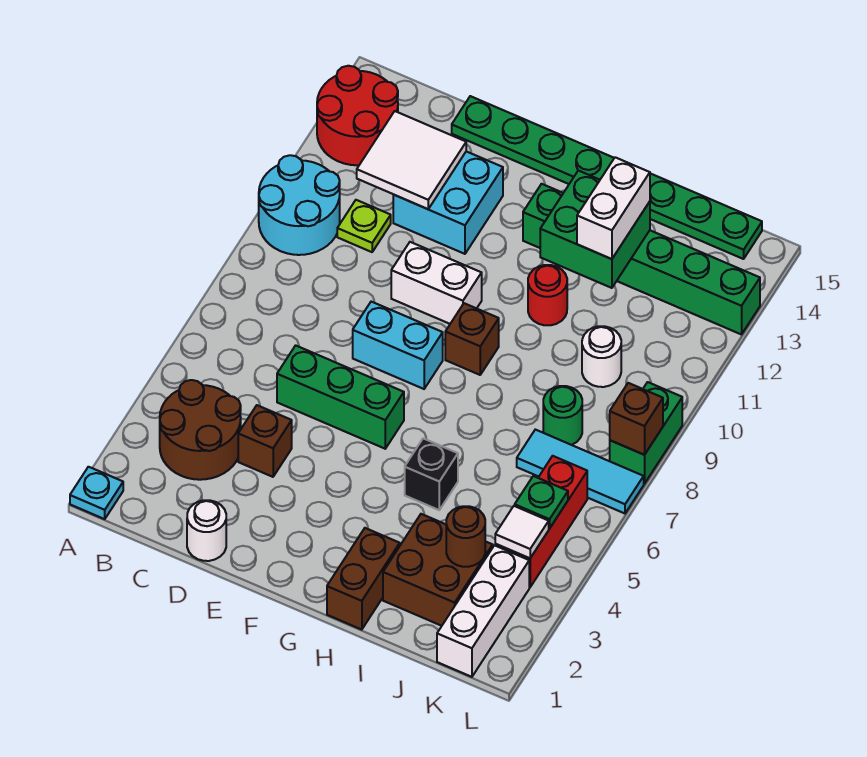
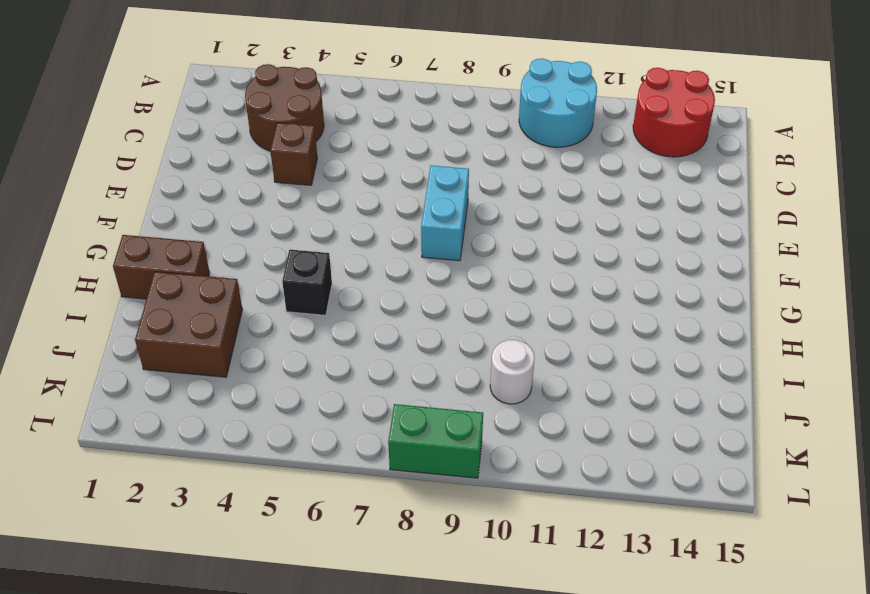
none -> cyan plate A1 level 1
none -> lime plate C11 level 1
none -> white round brick D1 level 1
none -> green brick D6:F6 level 1

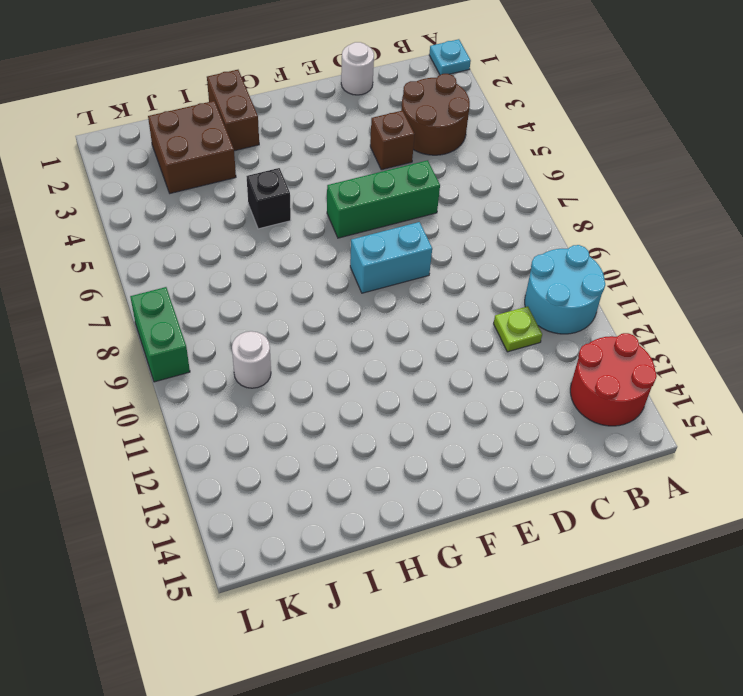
none -> cyan brick D12:E13 level 1
none -> green plate D15:K15 level 1
none -> white brick E10:F10 level 1
none -> brown brick G9 level 1

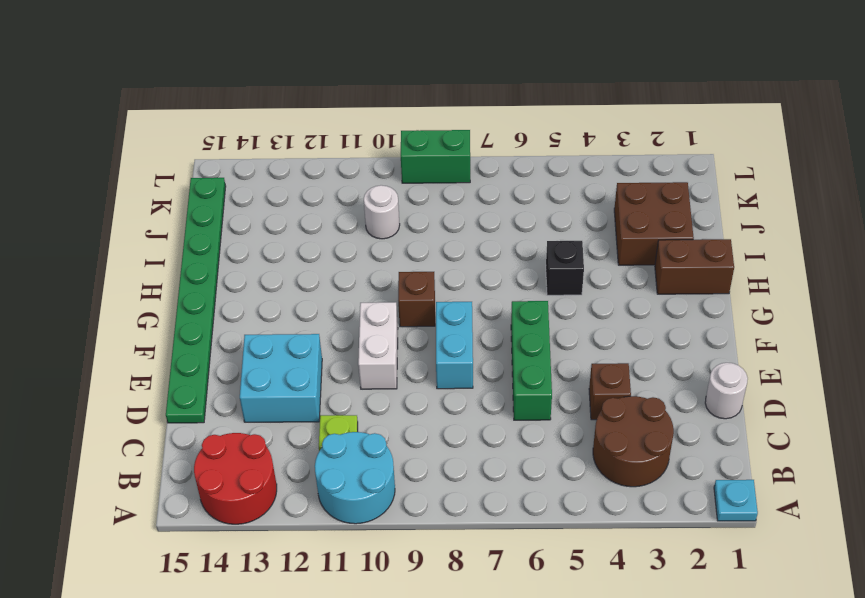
none -> green brick G13:L13 level 1
none -> red round brick H11 level 1
none -> cyan tile J7:L7 level 1
none -> green round brick J8 level 1

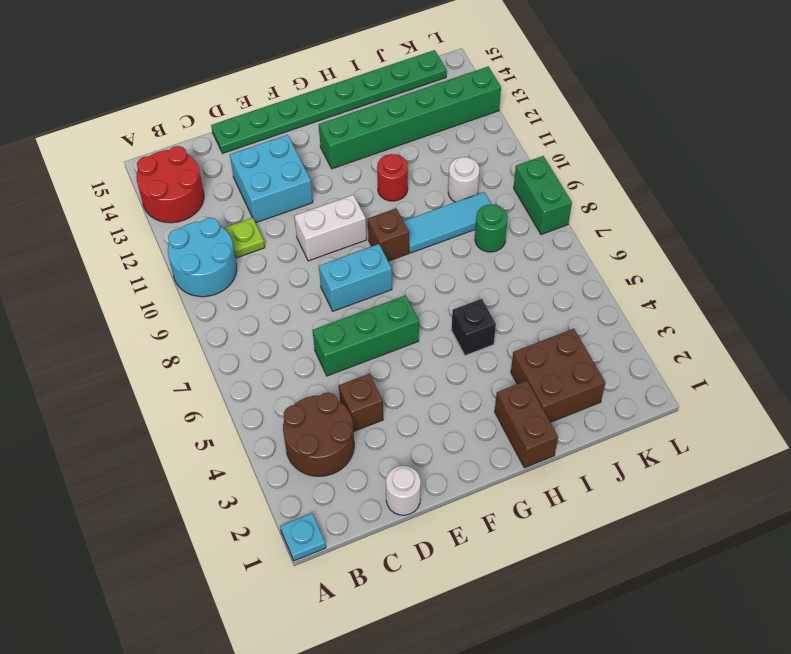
cyan tile H9:J9 level 1 -> cyan tile J7:L7 level 1
none -> white brick K1:K3 level 1
none -> red brick K4:K6 level 1
none -> white tile C12:D13 level 2
none -> green brick H12:I13 level 2

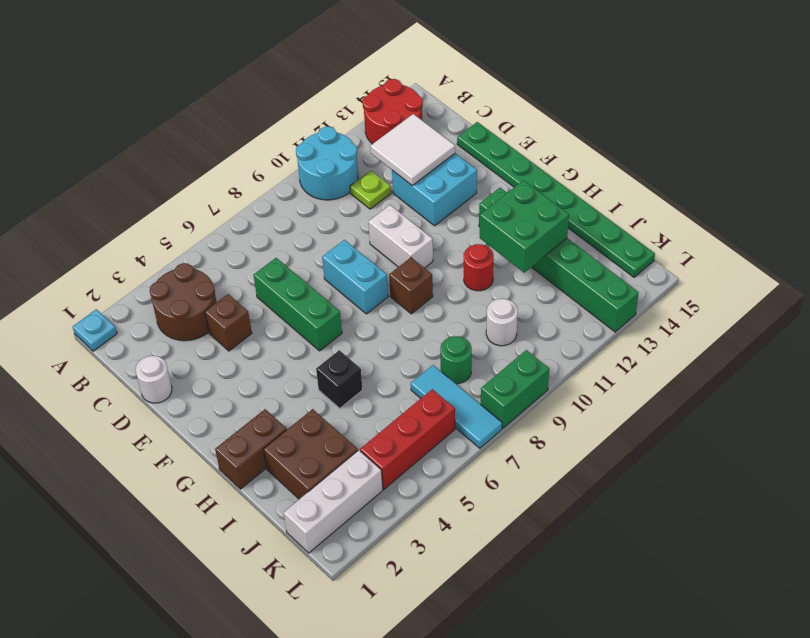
none -> brown round brick J3 level 2
none -> white tile K4 level 2
none -> green plate K5 level 2
none -> brown brick L8 level 2

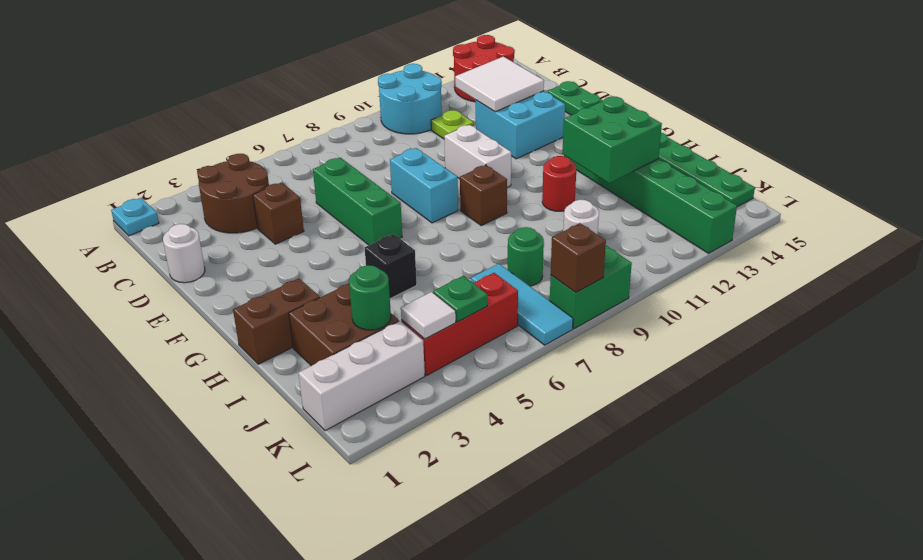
green round brick J3 level 2 -> brown round brick J3 level 2
none -> white brick I12:I13 level 3

